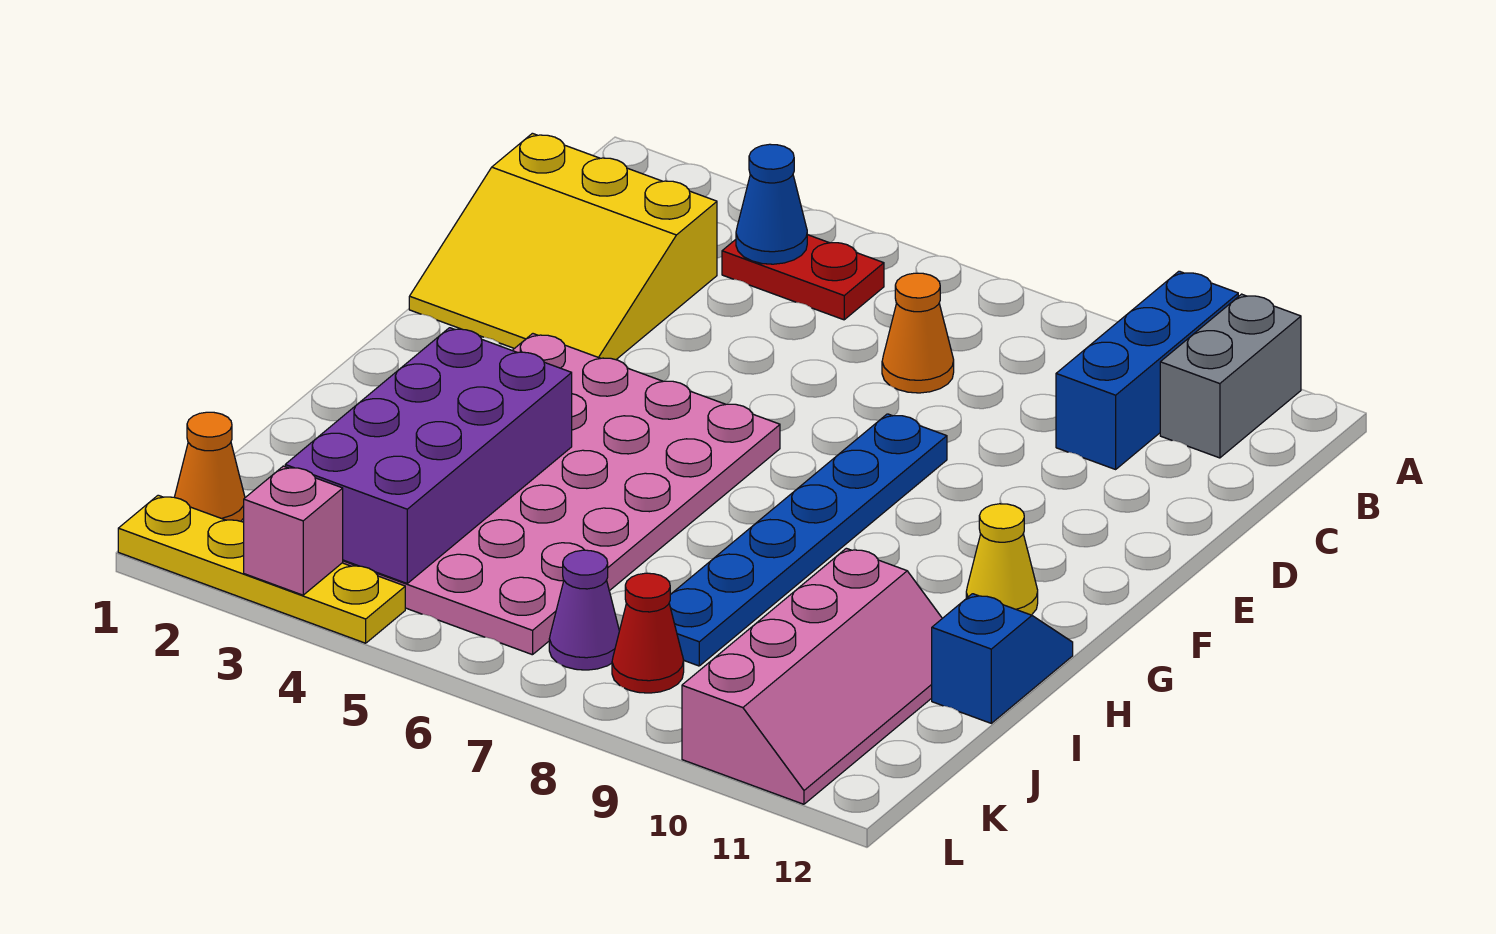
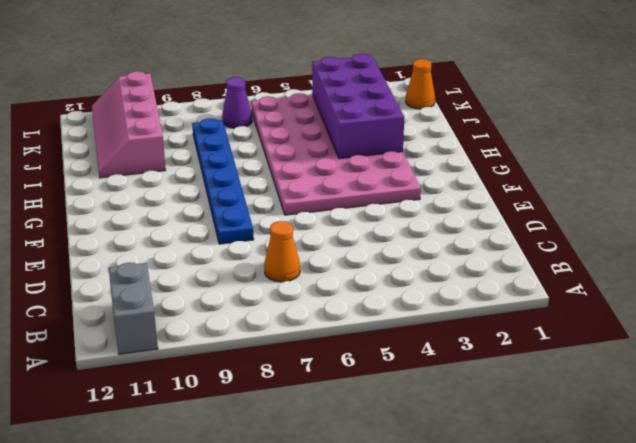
none -> blue brick A10:C10 level 1
none -> red plate B4:B5 level 1
none -> yellow slope C1:E3 level 1 top C

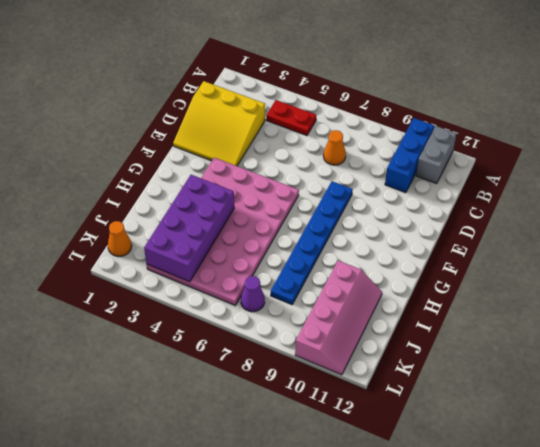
none -> yellow cone G11 level 1
none -> blue slope H12:I12 level 1 top I
none -> red cone K8 level 1

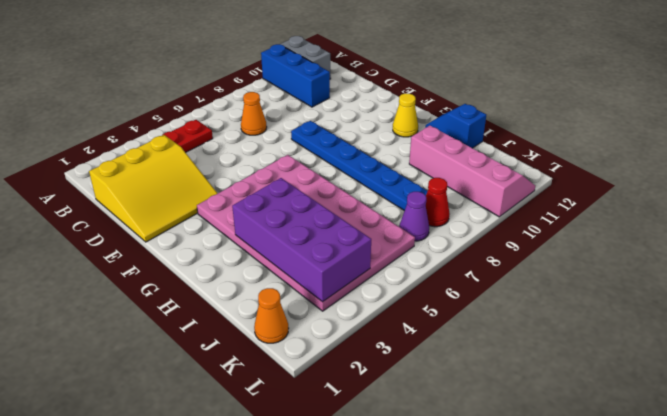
none -> yellow plate L1:L4 level 1
none -> blue cone B4 level 2
none -> pink brick L3 level 2

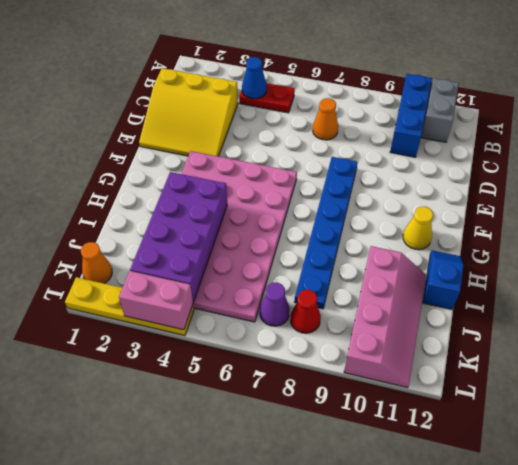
pink brick L3:L4 level 2 -> pink brick L3 level 2

